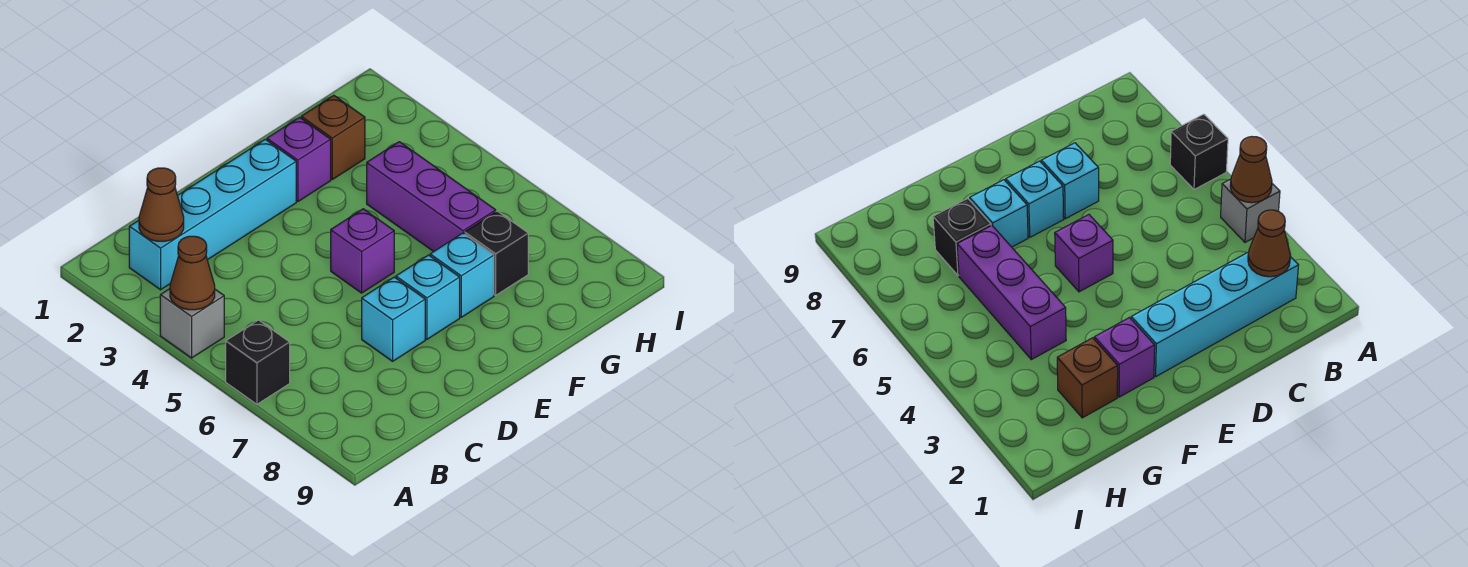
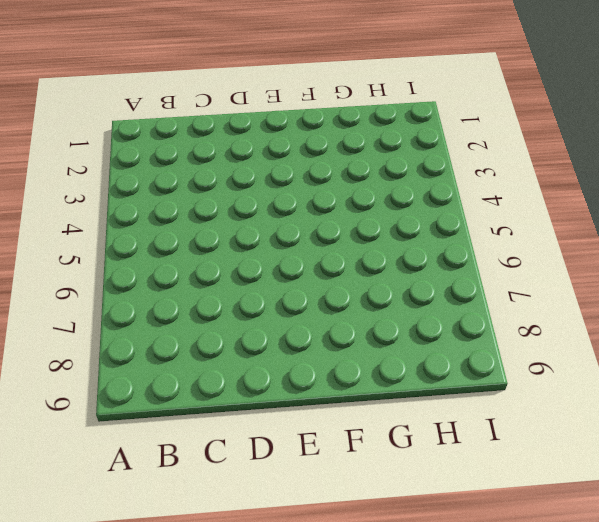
none -> grey brick A4 level 1
none -> black brick A6 level 1
none -> cyan brick B2:E2 level 1

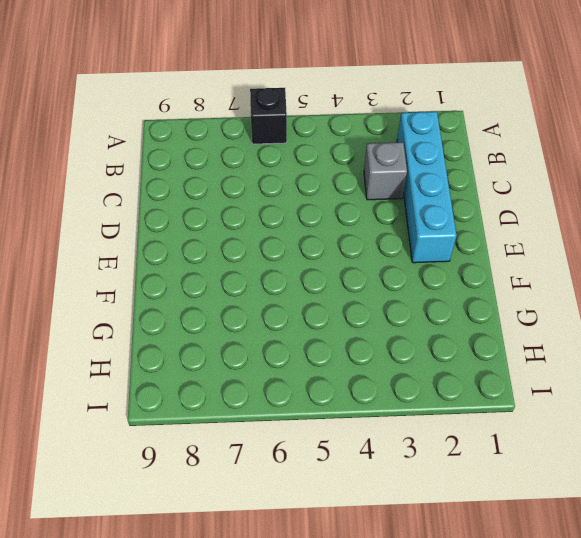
grey brick C3 level 1 -> grey brick A4 level 1
none -> cyan brick D7 level 1
none -> purple brick E5 level 1
none -> cyan brick E7 level 1

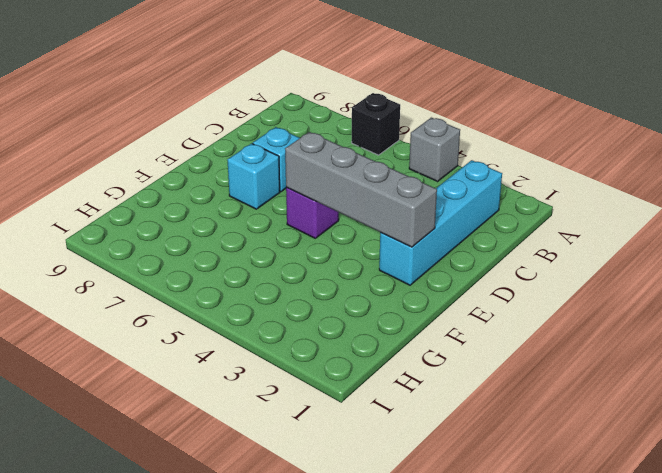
grey brick E2:E5 level 2 -> none
none -> purple brick F2 level 1
none -> cyan brick F7 level 1
none -> brown brick G2 level 1

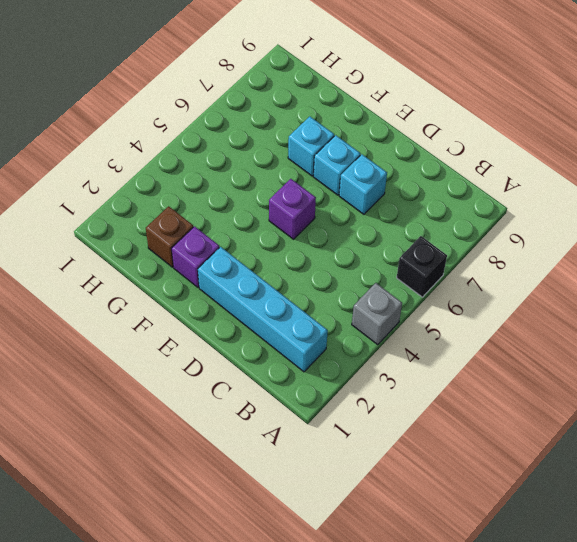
none -> purple brick G4:G6 level 1
none -> black brick G7 level 1
none -> brown cone A4 level 2

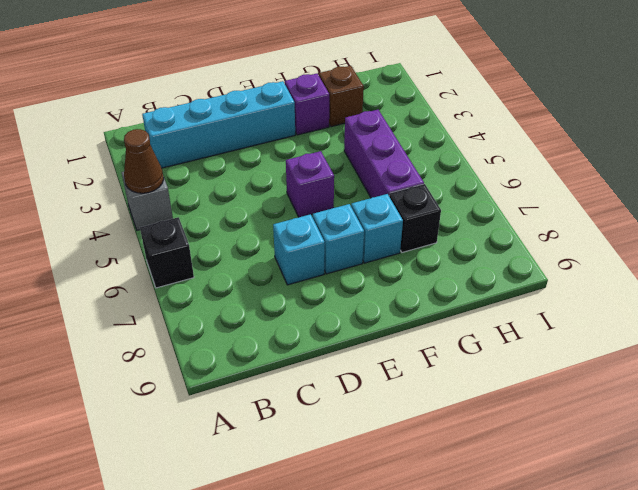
none -> brown cone B2 level 2

